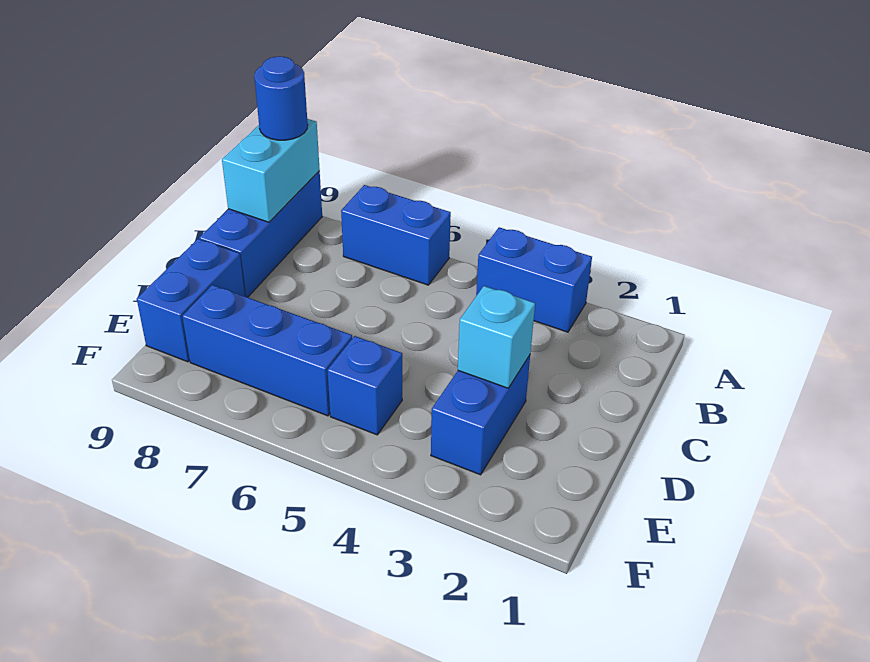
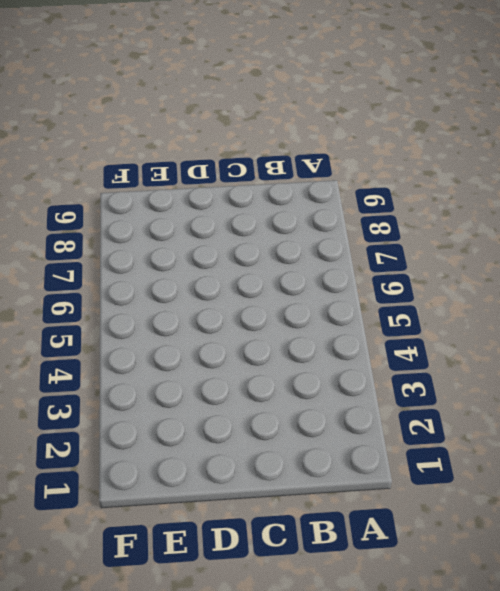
none -> blue brick A3:A4 level 1
none -> blue brick A6:A7 level 1

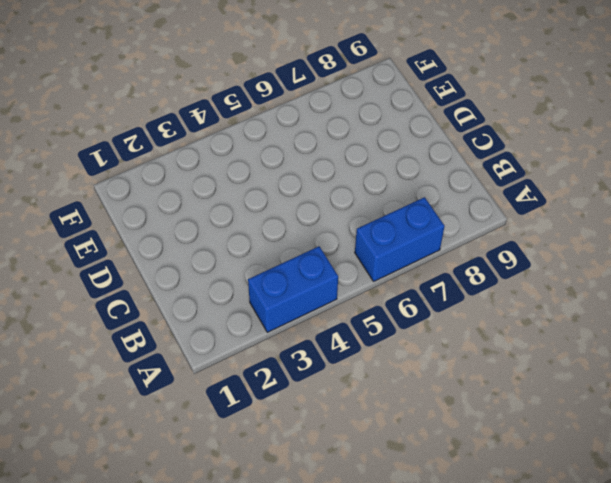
none -> blue brick A9:C9 level 1
none -> blue brick D3:E3 level 1

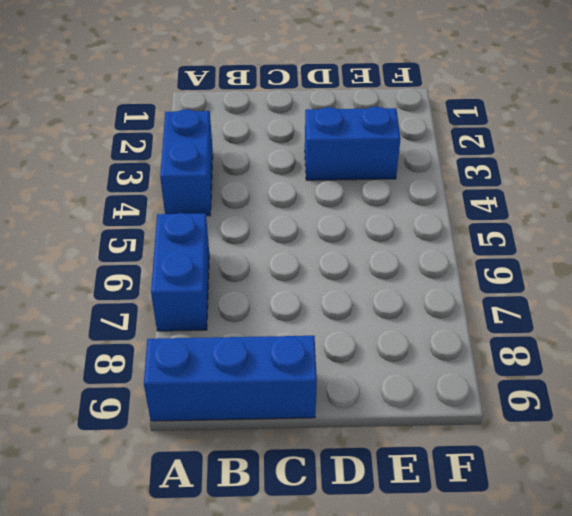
none -> blue brick D9:E9 level 1
none -> blue brick E5 level 1

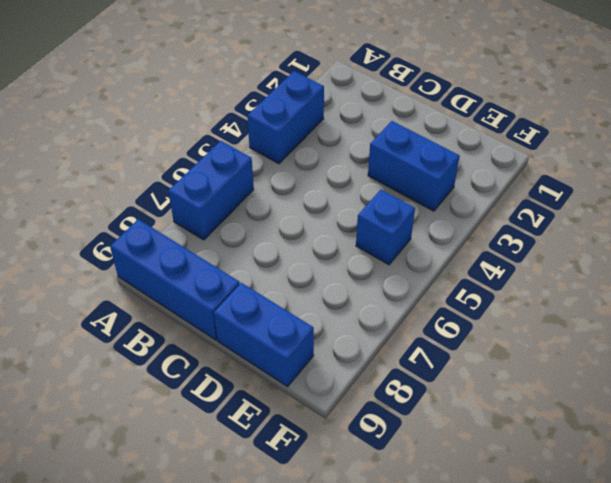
none -> blue brick E6:E8 level 1
none -> cyan brick A9:B9 level 2

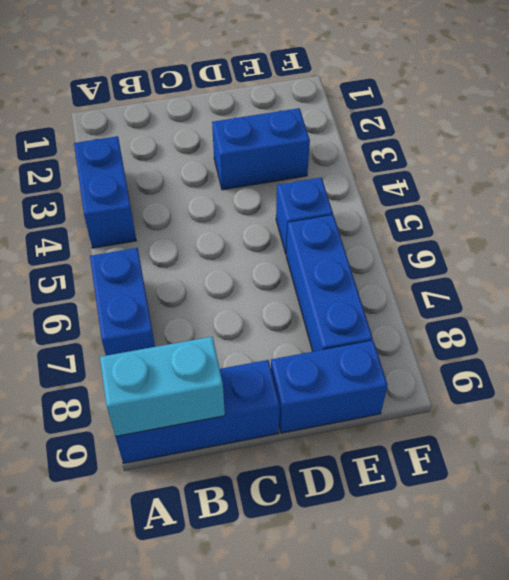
none -> cyan brick D3 level 2
none -> blue round brick A9 level 3

